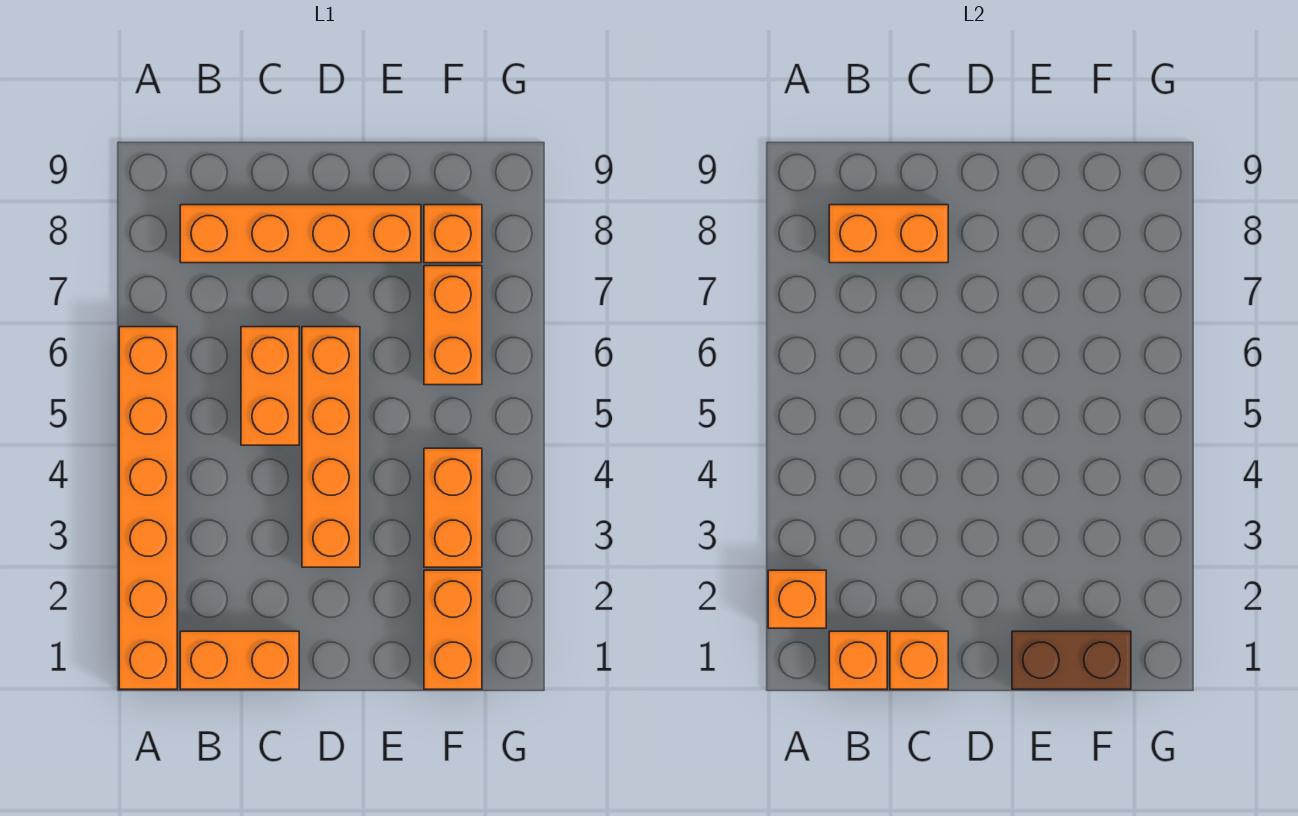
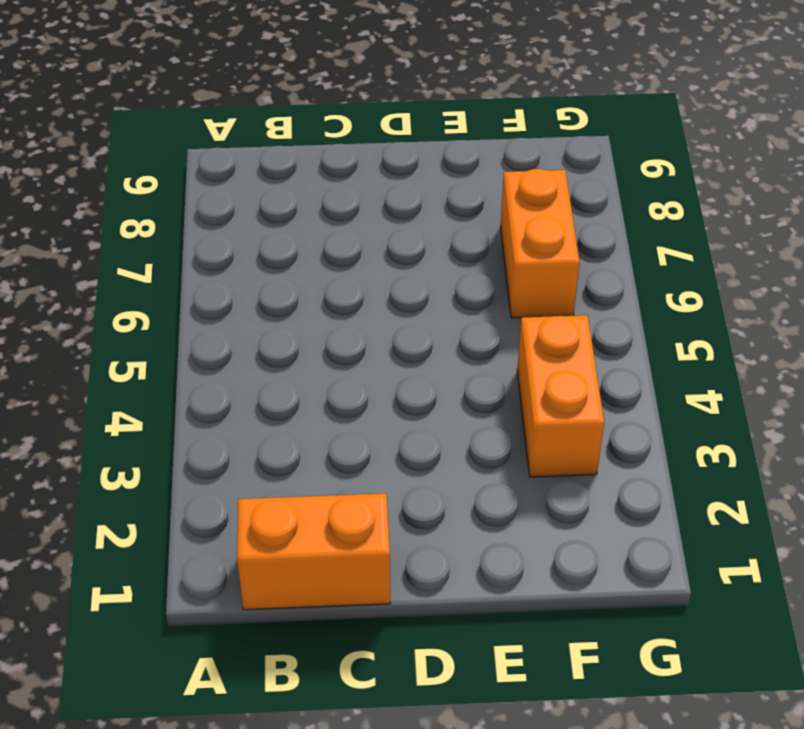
none -> orange brick A1:A6 level 1
none -> orange brick B8:E8 level 1
none -> orange brick C5:C6 level 1

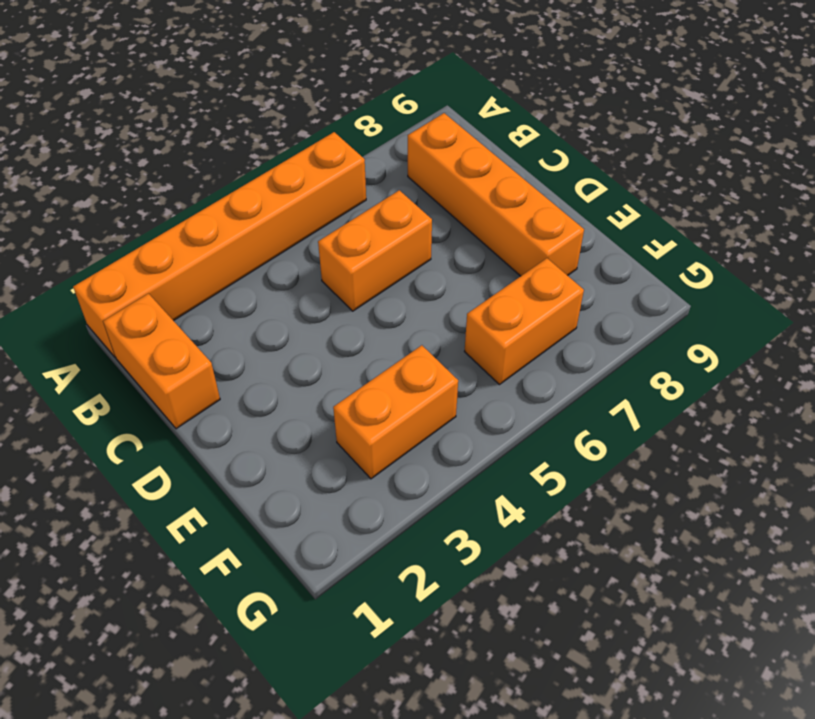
none -> orange brick D3:D6 level 1
none -> orange brick F1:F2 level 1
none -> orange brick F8 level 1

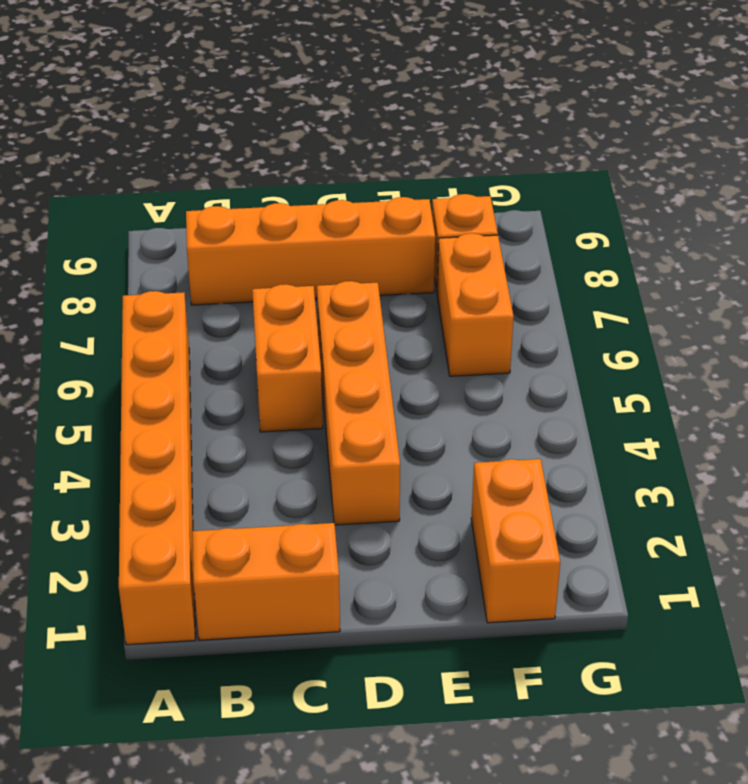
none -> orange brick F3:F4 level 1
none -> orange brick A2 level 2
none -> orange brick B1 level 2

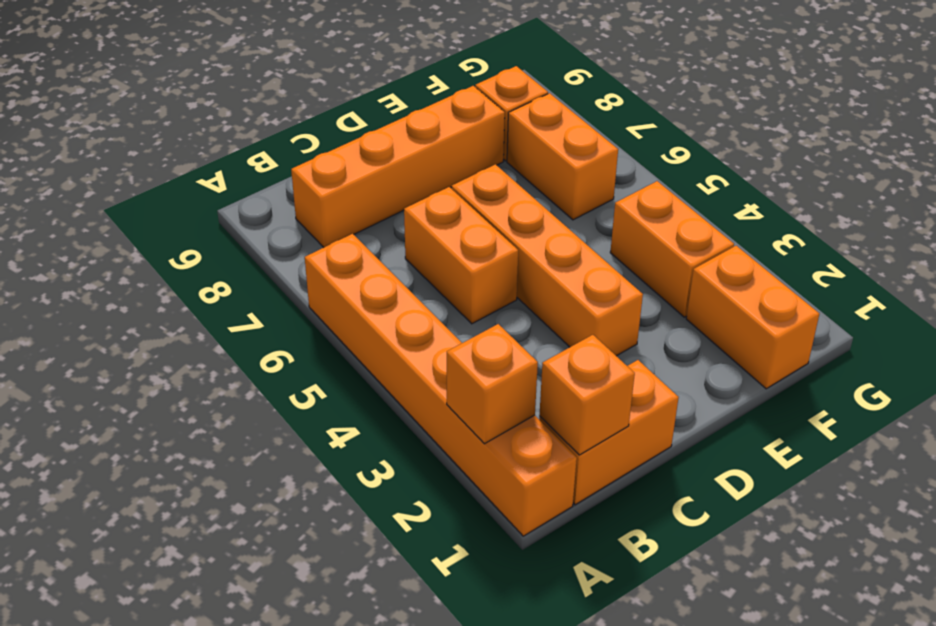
none -> orange brick B8:C8 level 2
none -> orange brick C1 level 2
none -> brown brick E1:F1 level 2

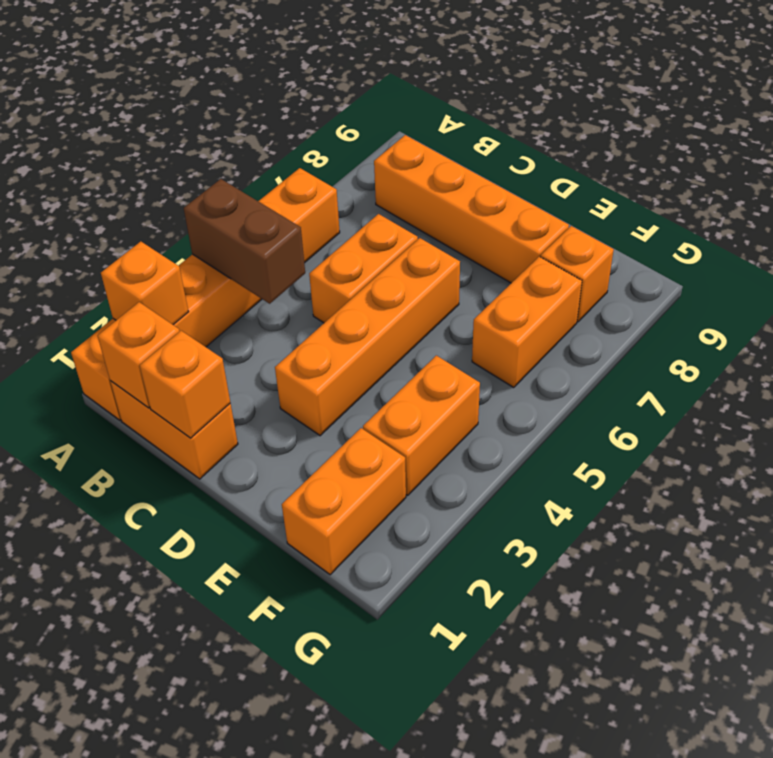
brown brick A4:B4 level 2 -> brown brick E1:F1 level 2
none -> orange brick B8:C8 level 2

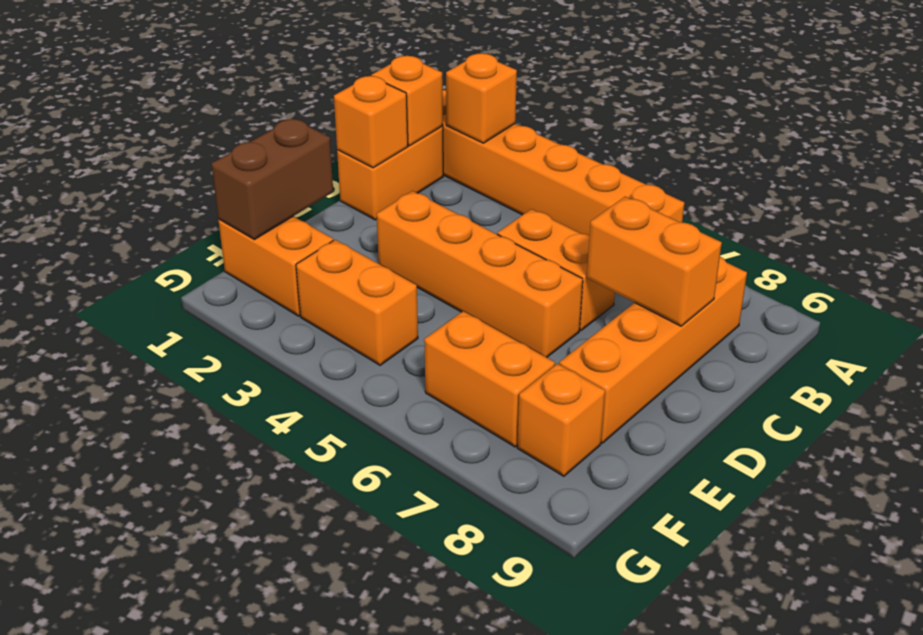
orange brick C7:C8 level 2 -> orange brick B8:C8 level 2

